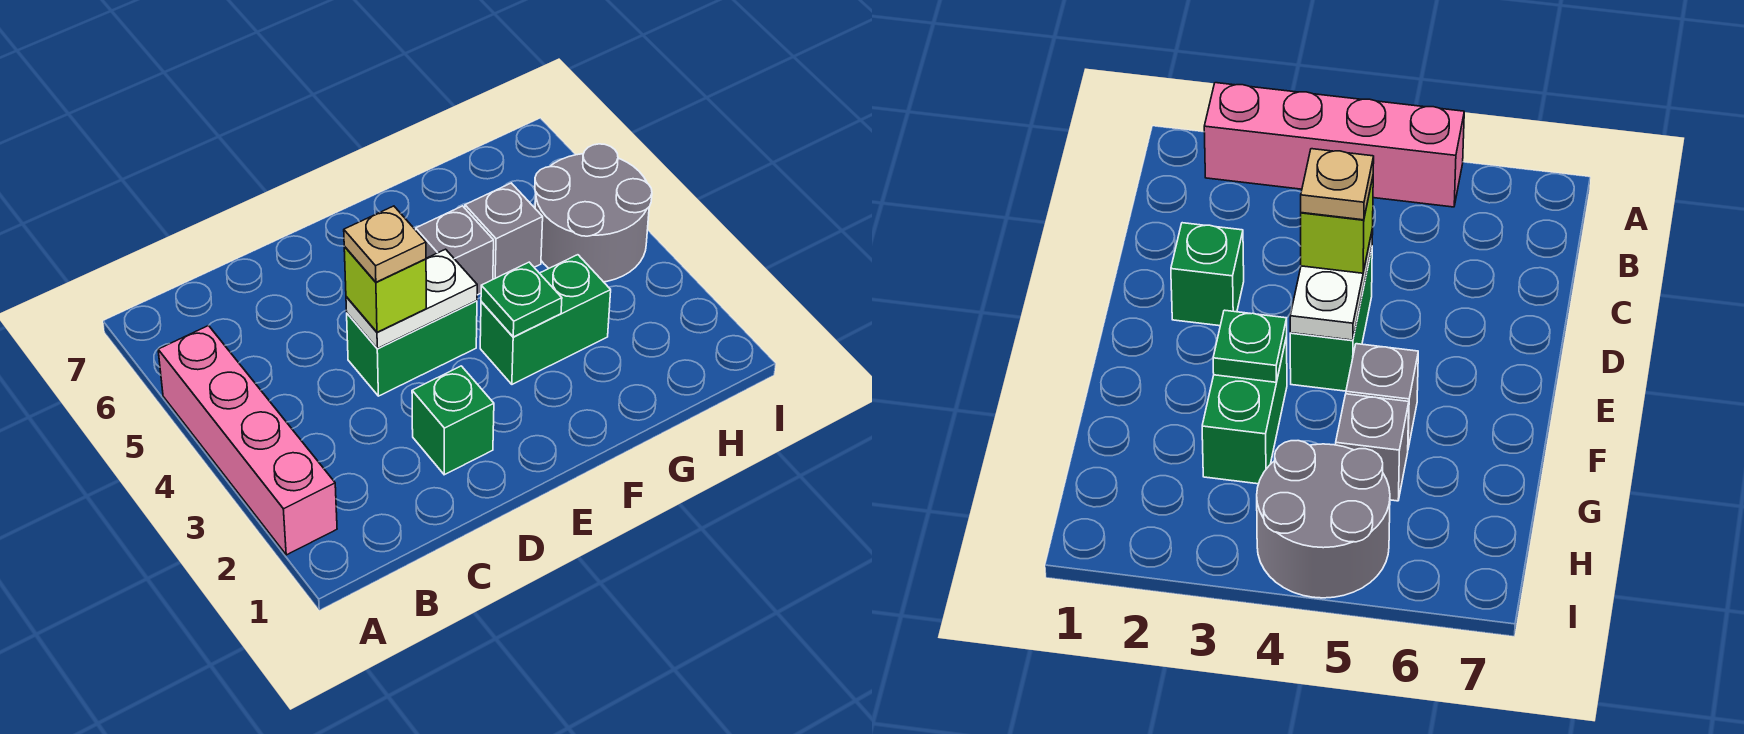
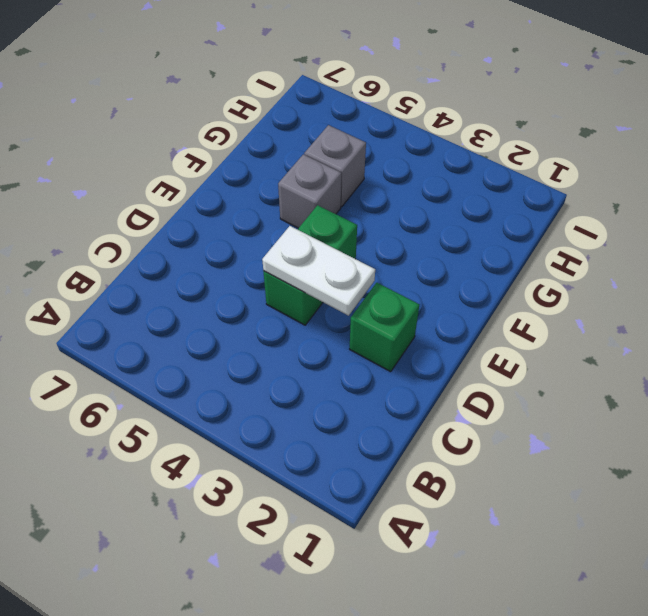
white plate D3:D4 level 2 -> white plate D4:E4 level 2
none -> pink brick A2:A5 level 1
none -> green brick F3:G3 level 1

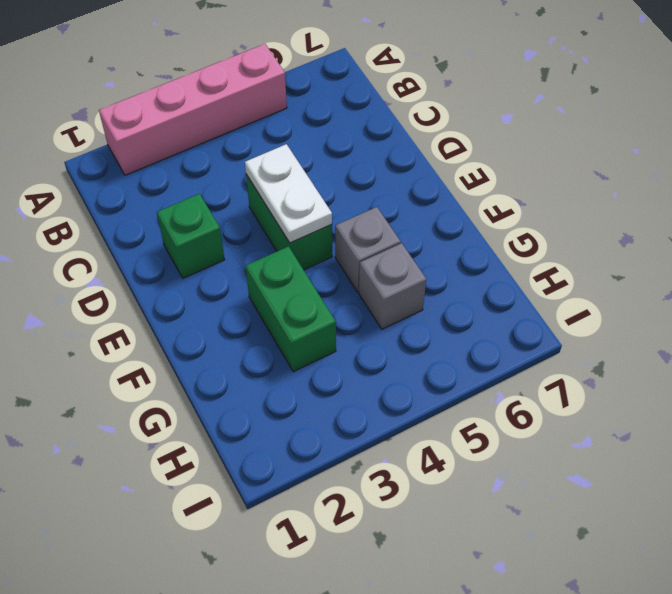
none -> grey round brick H4:I5 level 1
none -> green plate F3 level 2

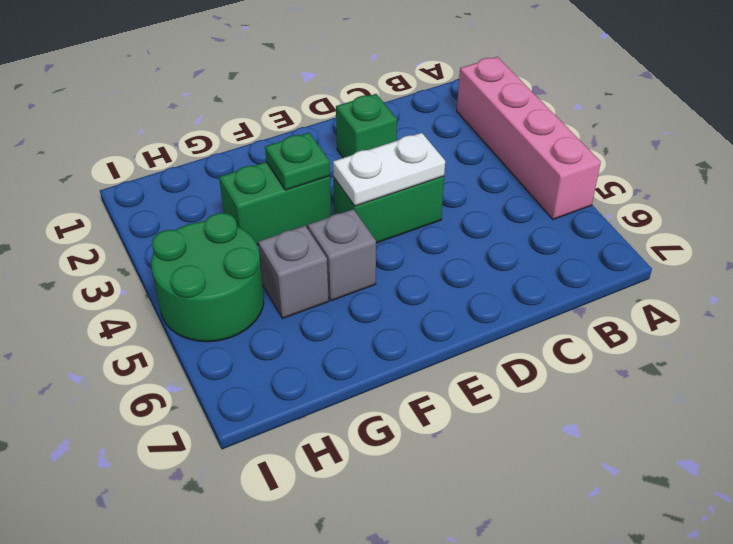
green round brick H4:I5 level 1 -> grey round brick H4:I5 level 1
none -> lime brick D4 level 3
none -> tan plate D4 level 4

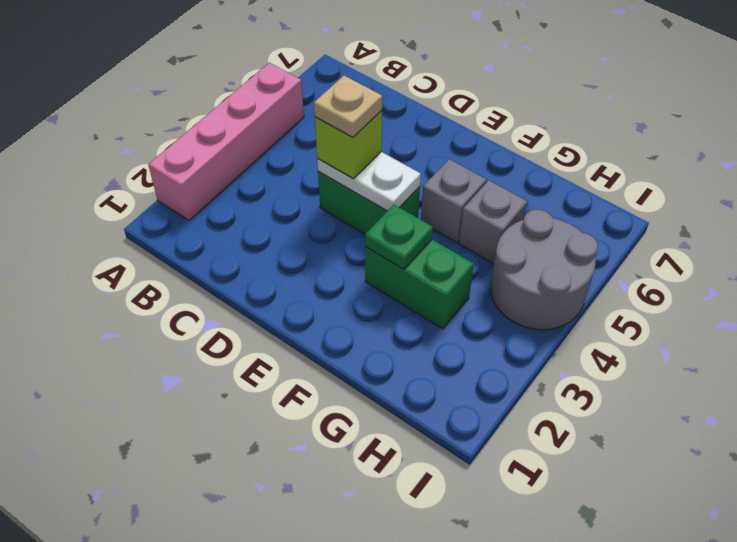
none -> green brick D2 level 1

